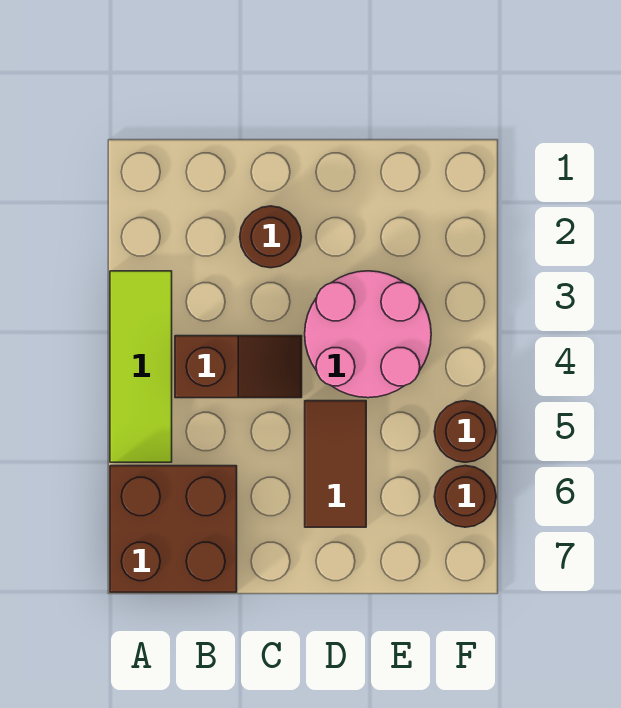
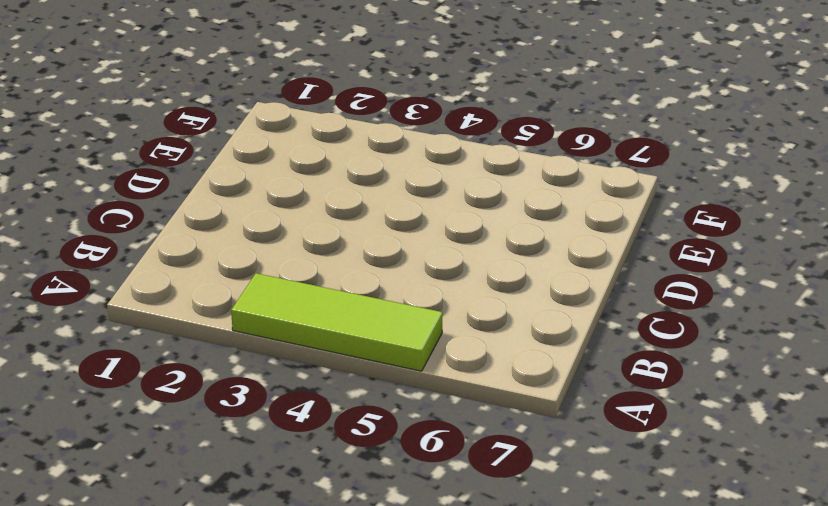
none -> brown brick A6:B7 level 1
none -> brown slope B4:C4 level 1 top B

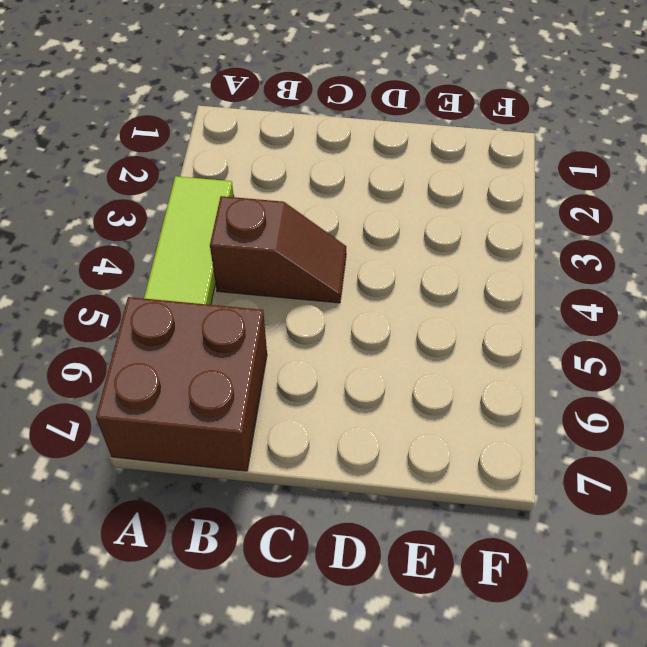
none -> brown round brick C2 level 1
none -> pink round brick D3:E4 level 1

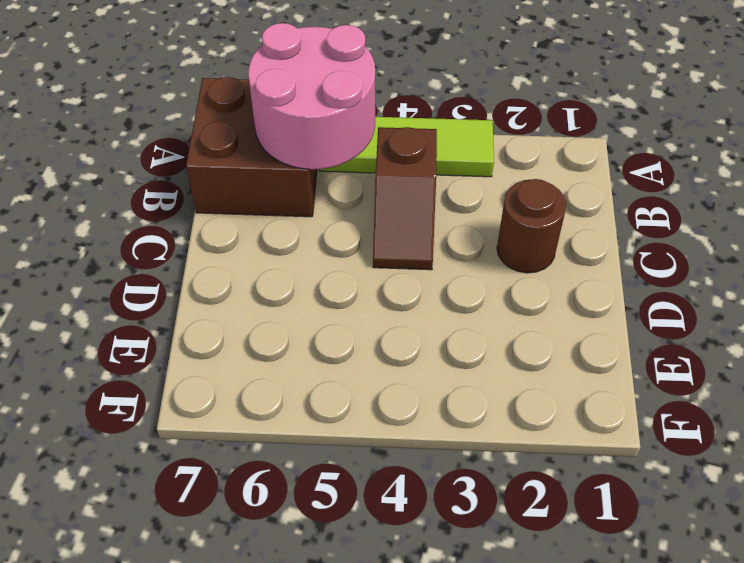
pink round brick A5:B6 level 2 -> pink round brick D3:E4 level 1
none -> brown tile D5:D6 level 1
none -> brown round brick F5 level 1

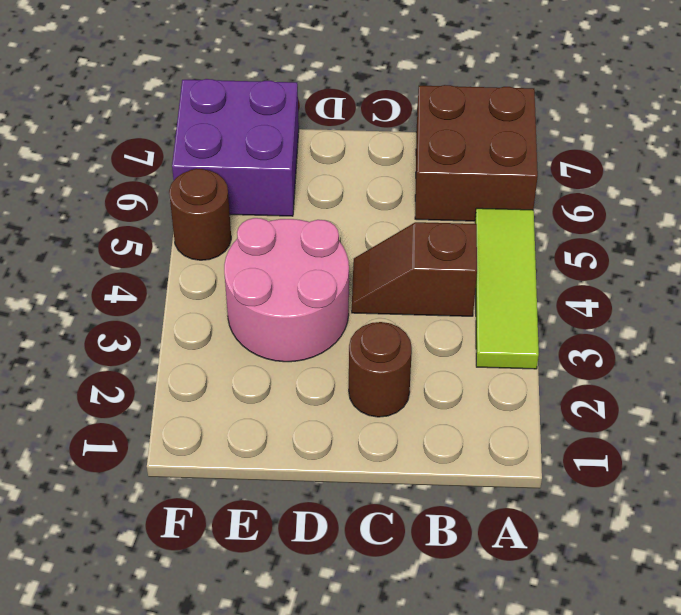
purple brick E6:F7 level 1 -> brown round brick F6 level 1
none -> brown tile D5:D6 level 1

